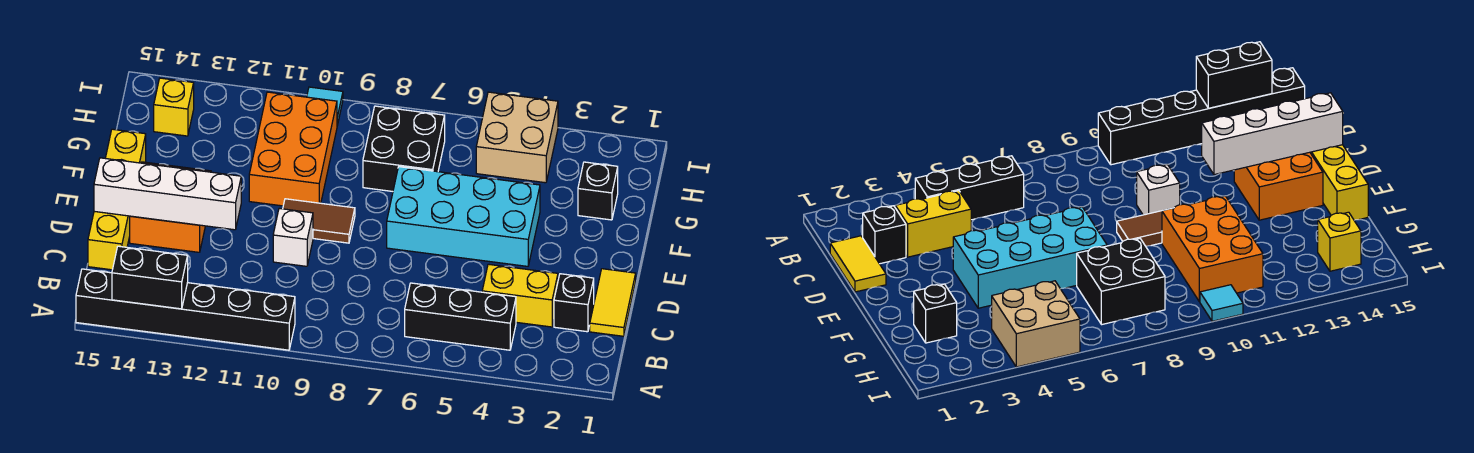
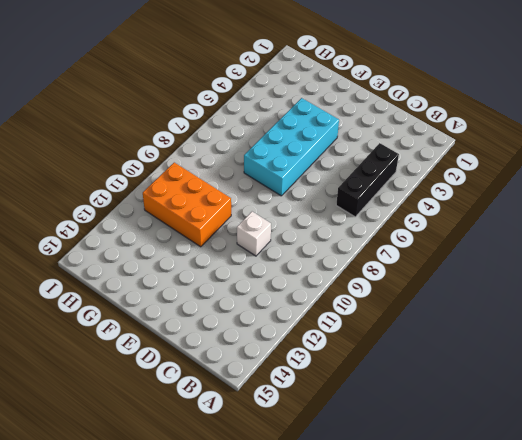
none -> black brick A10:A15 level 1
none -> yellow tile C1:D1 level 1
none -> black brick C2 level 1

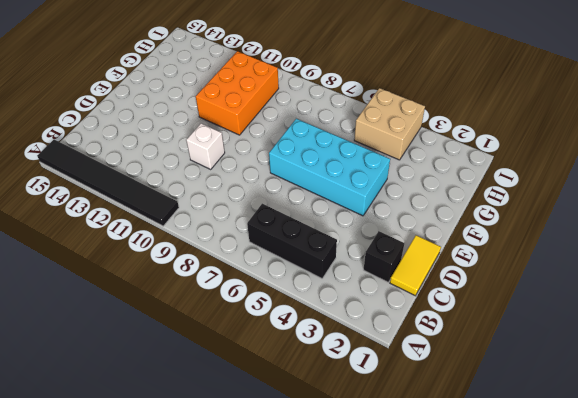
black tile A10:A15 level 1 -> black brick A10:A15 level 1
none -> yellow brick C3:C4 level 1
none -> yellow brick C15:F15 level 1
none -> orange brick D13:E14 level 1

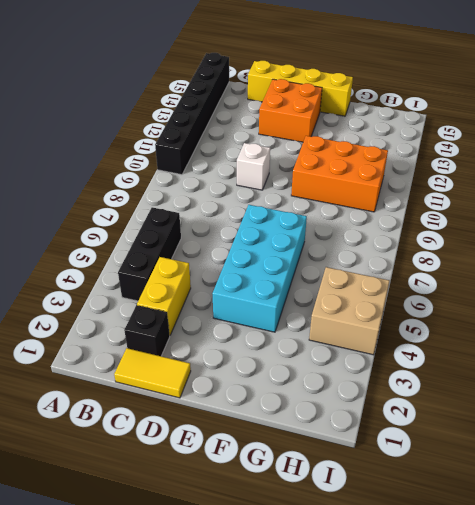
none -> brown tile E9:E10 level 1
none -> black brick G2 level 1
none -> black brick G7:H8 level 1

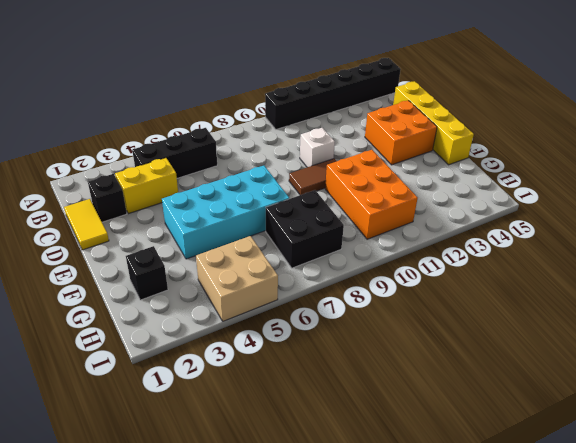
none -> yellow brick H14 level 1
none -> cyan tile I10 level 1
none -> black brick A13:A14 level 2

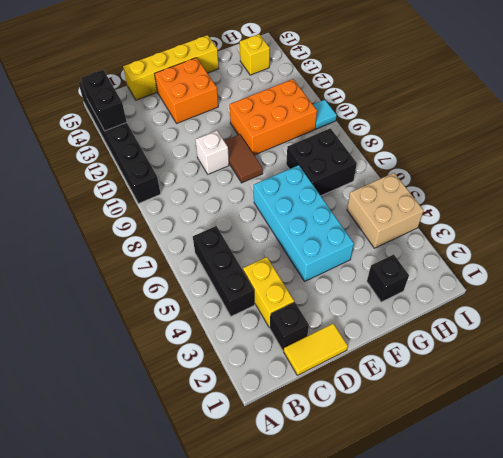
none -> white brick D12:D15 level 2

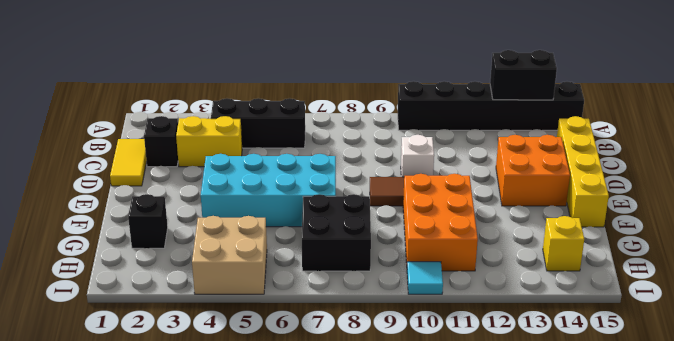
none -> white brick D12:D15 level 2

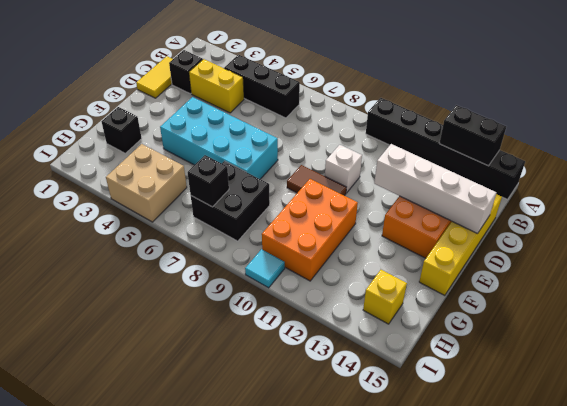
black brick H7 level 2 -> none

